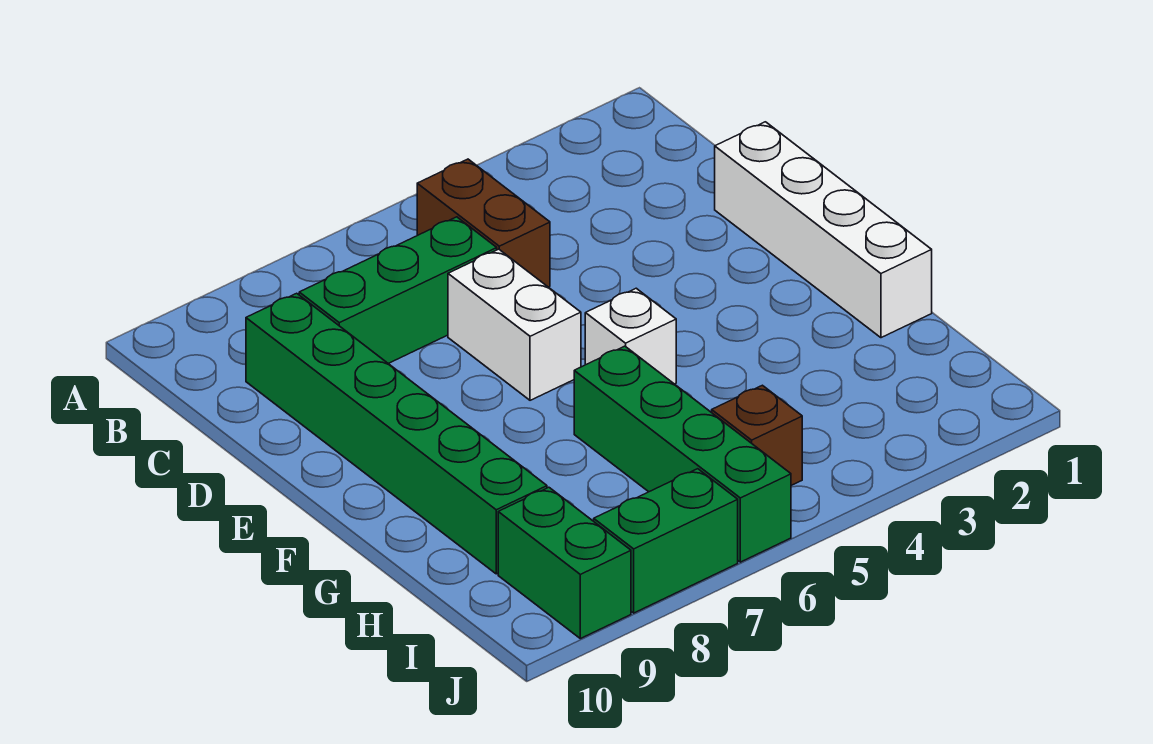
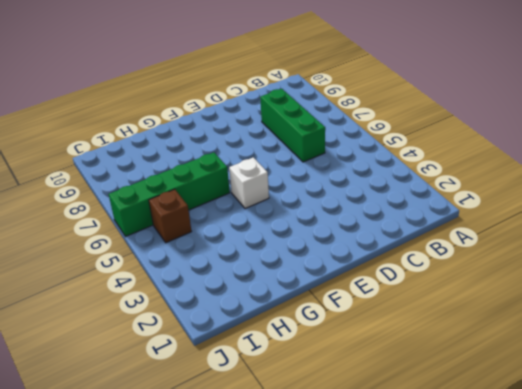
none -> brown brick B5:C5 level 1
none -> green brick C9:H9 level 1

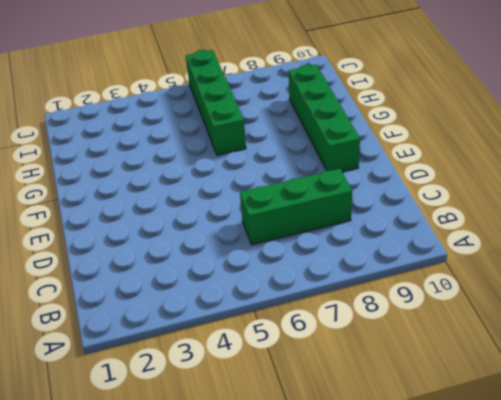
green brick E9:H9 level 1 -> green brick C9:H9 level 1
none -> brown brick B5:C5 level 1
none -> white brick D1:G1 level 1

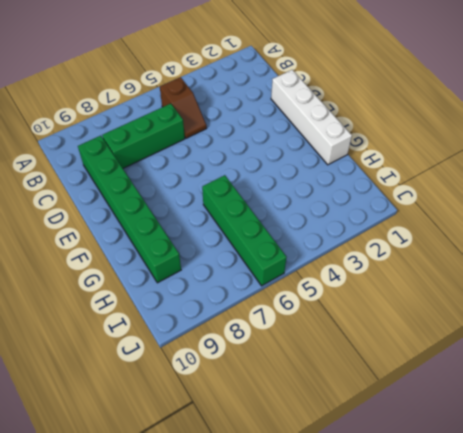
brown slope B5:C5 level 1 top B -> brown brick B5:C5 level 1
none -> white brick D6:E6 level 1
none -> white brick F5 level 1

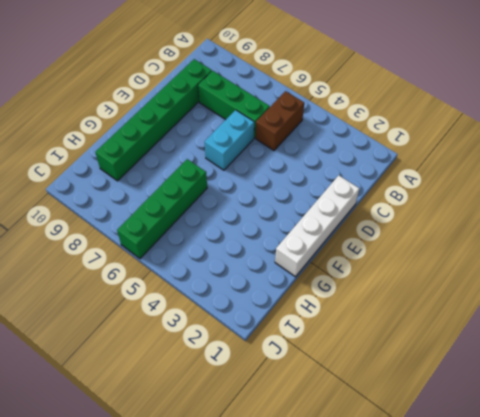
cyan brick D6:E6 level 1 -> white brick D6:E6 level 1
none -> white brick F5 level 1
none -> brown brick I5 level 1

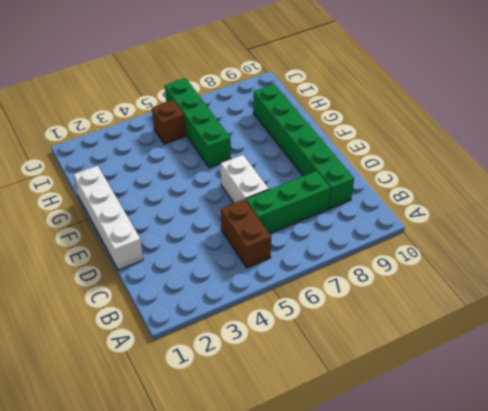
none -> white brick F5 level 1
none -> green brick I9:J9 level 1

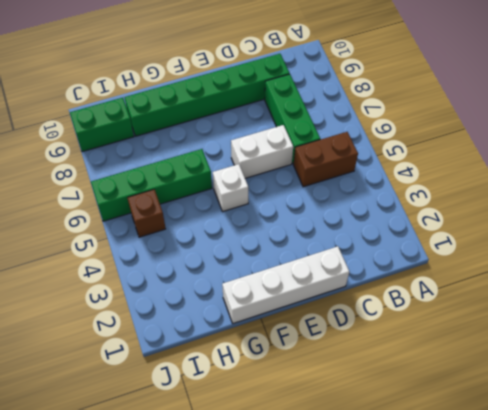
none -> green brick J7:J8 level 1

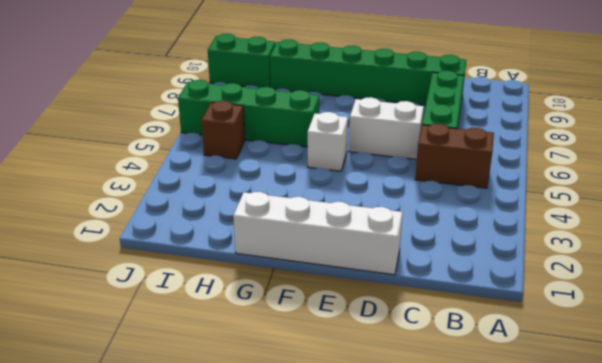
none -> green brick J7:J8 level 1

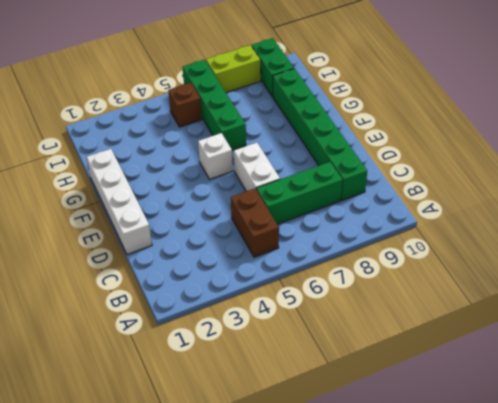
lime brick J7:J8 level 1 -> green brick J7:J8 level 1

